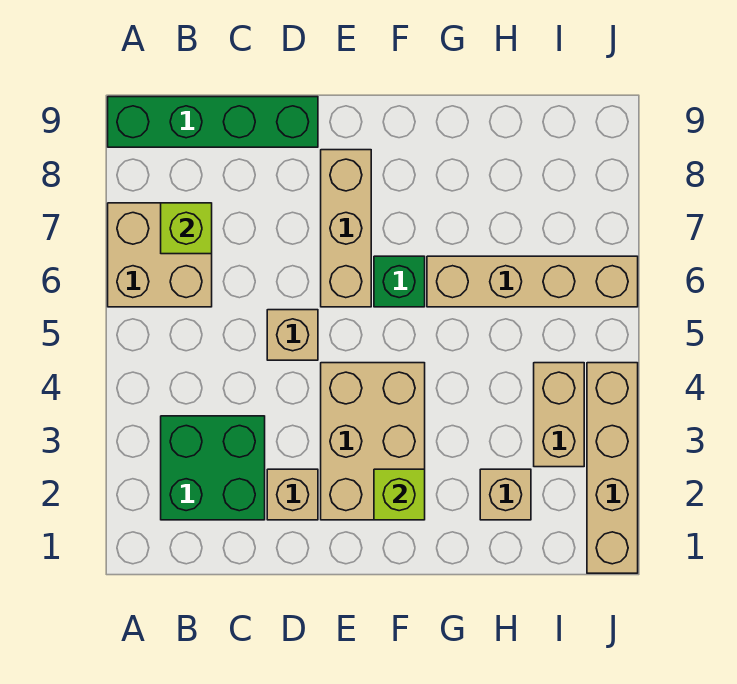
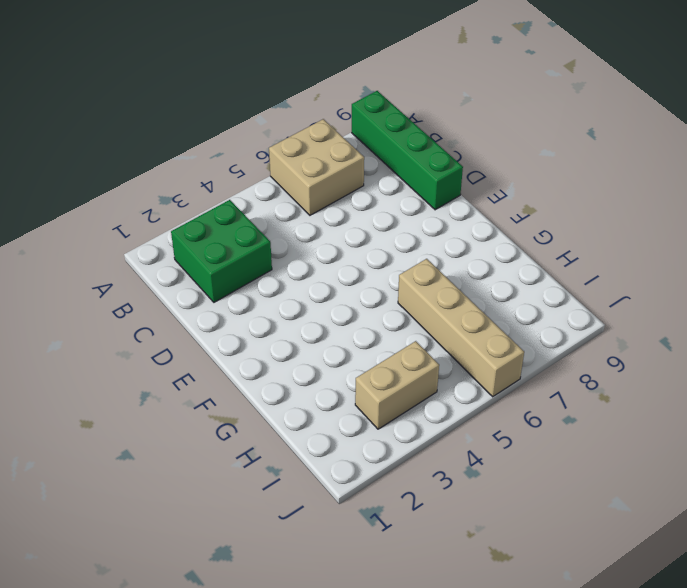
none -> tan brick D2 level 1
none -> tan brick D5 level 1
none -> tan brick E2:F4 level 1

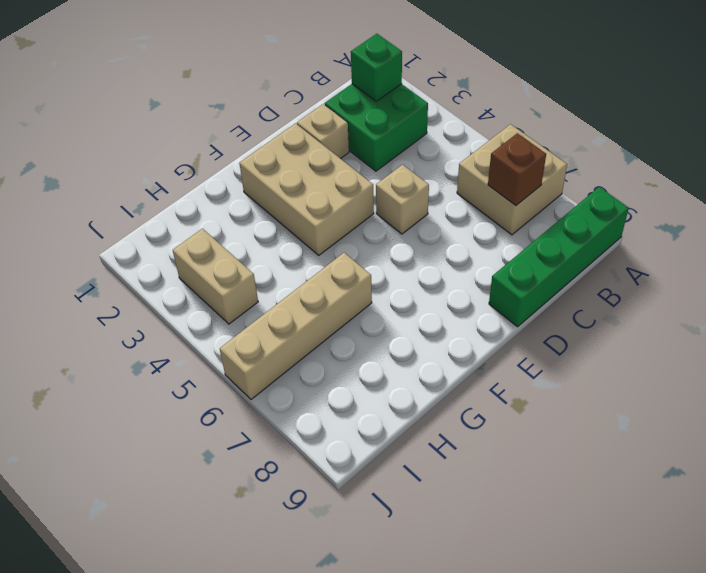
green brick B2 level 2 -> green brick F6 level 1
brown brick B7 level 2 -> lime brick B7 level 2
none -> tan brick E6:E8 level 1
none -> tan brick H2 level 1
none -> tan brick J1:J4 level 1

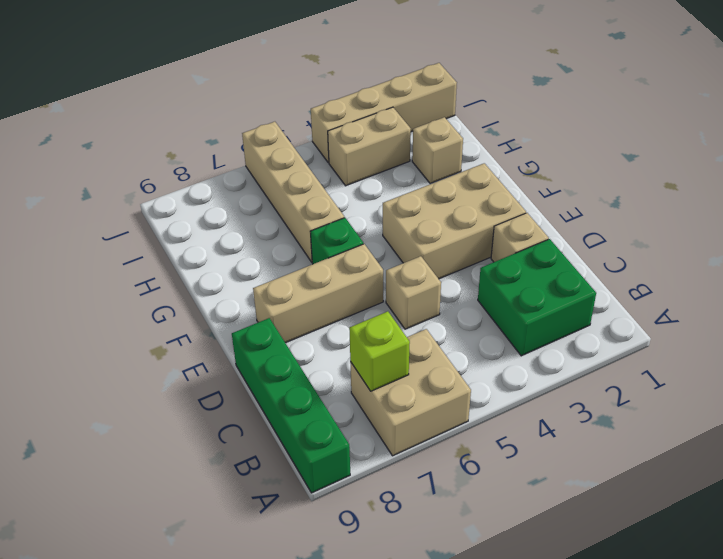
none -> lime brick F2 level 2

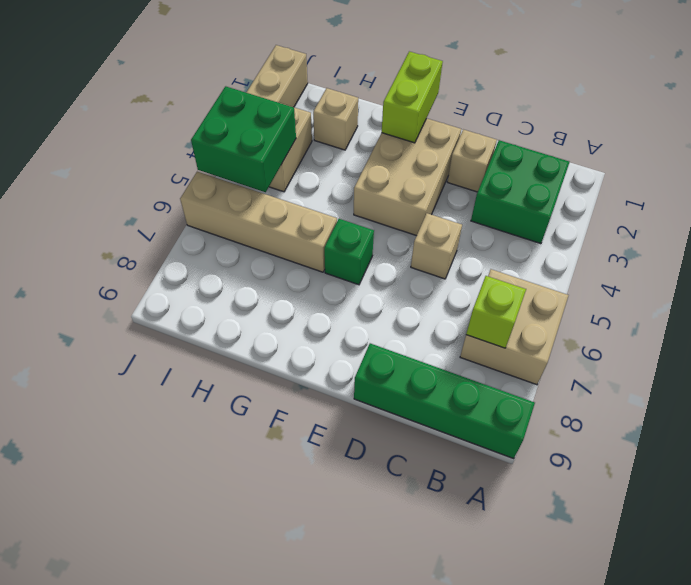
lime brick F1:F2 level 2 -> lime brick F2 level 2
green brick I4:J5 level 2 -> none
none -> tan brick E6:E8 level 1

